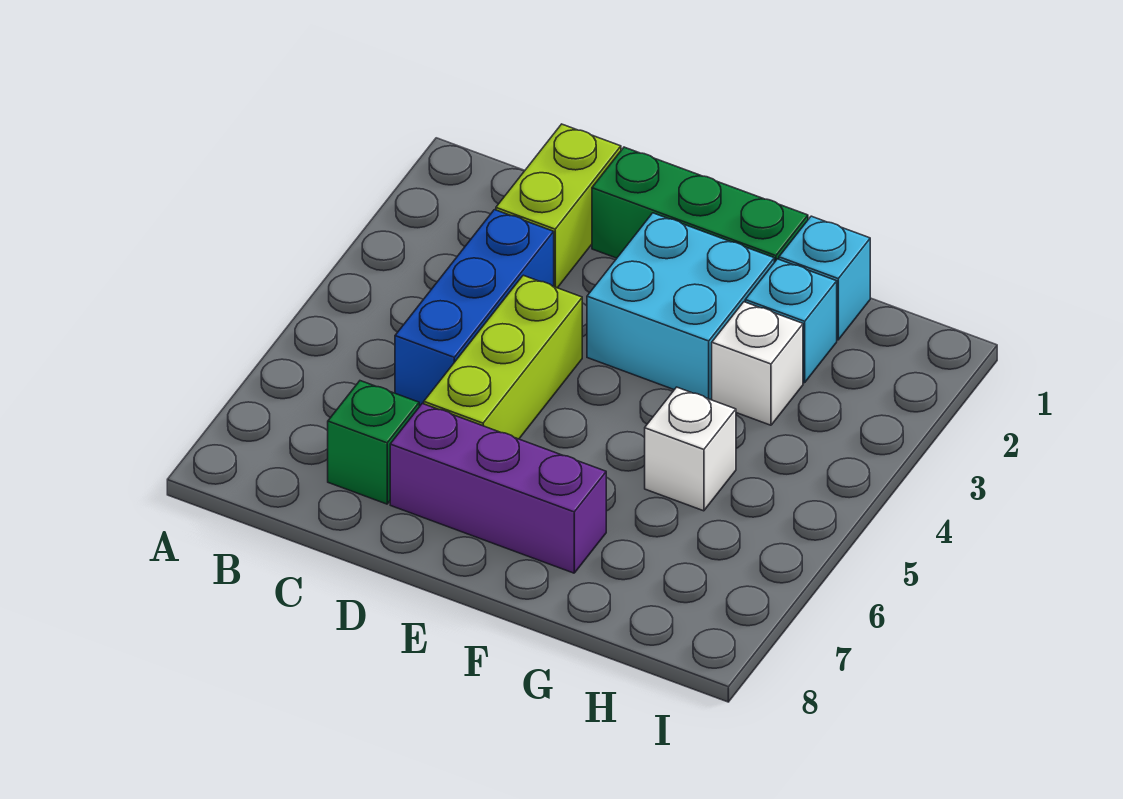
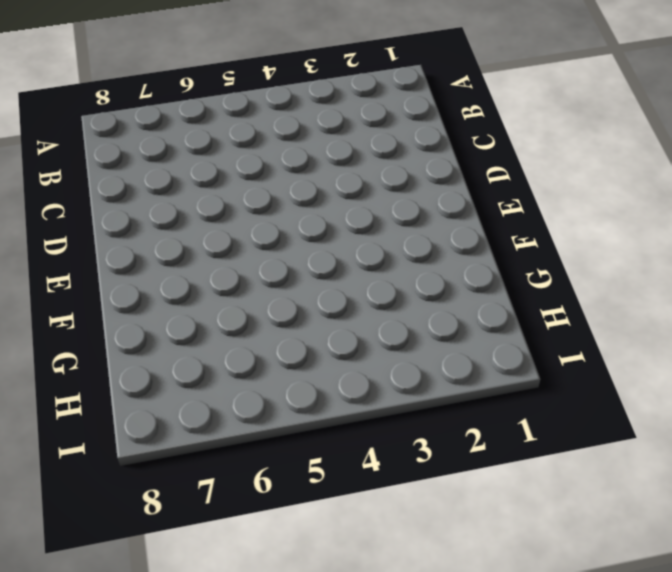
none -> lime brick C1:C2 level 1
none -> blue brick C3:C5 level 1

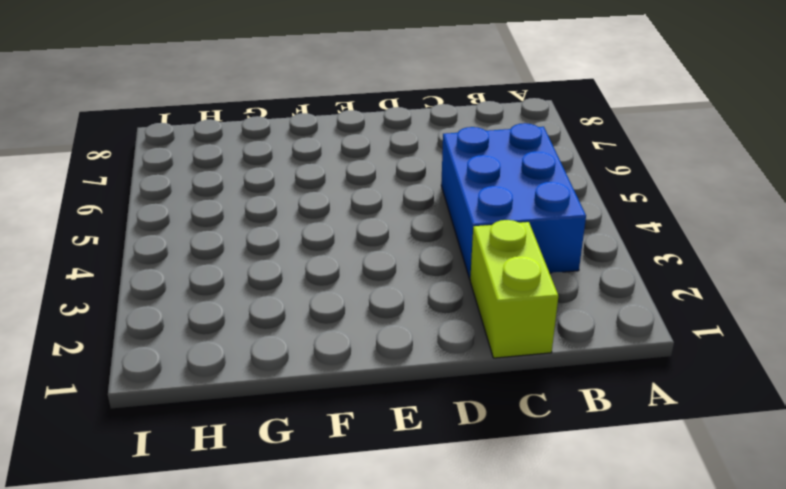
blue brick B3:C5 level 1 -> blue brick C3:C5 level 1
none -> green brick C7 level 1
none -> green brick D1:F1 level 1

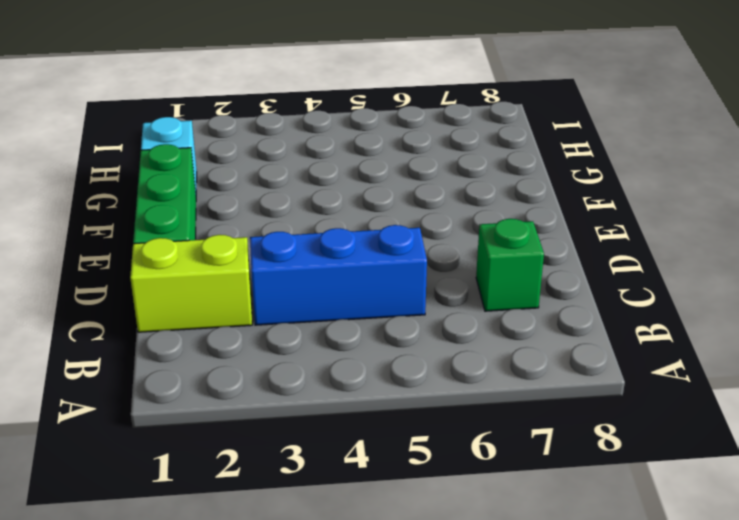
none -> lime brick D4:D6 level 1
none -> purple brick D7:F7 level 1

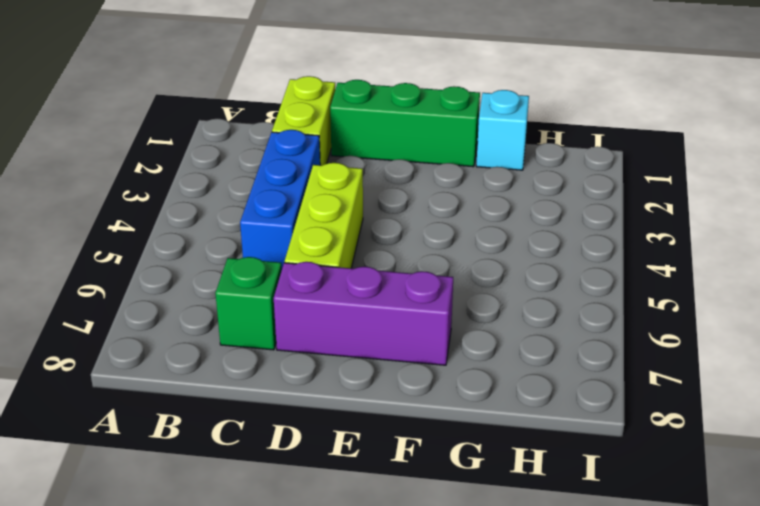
none -> cyan brick E2:F3 level 1
none -> cyan brick G2 level 1

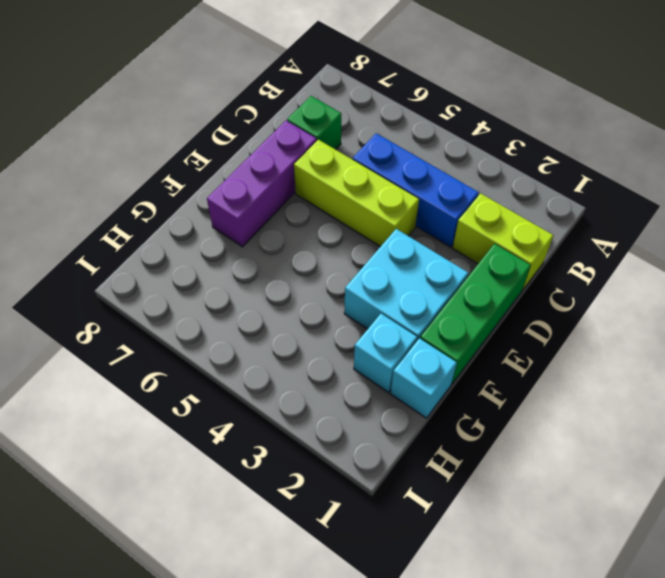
none -> white brick G3 level 1
none -> white brick G5 level 1

